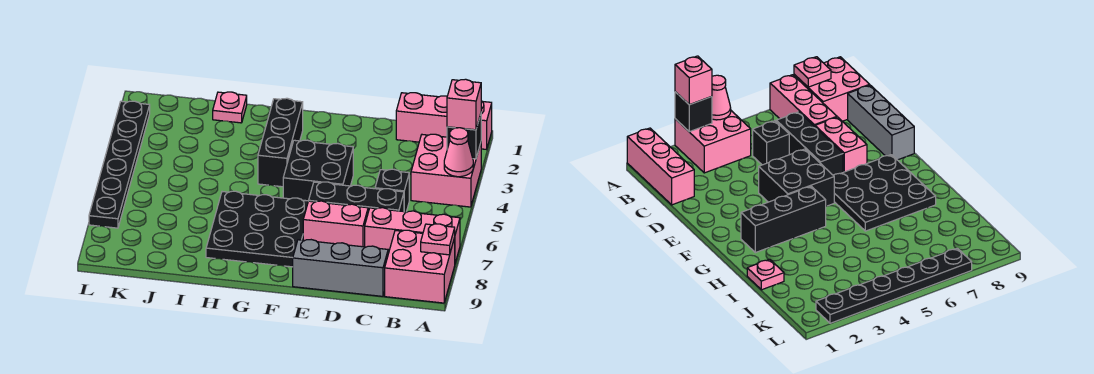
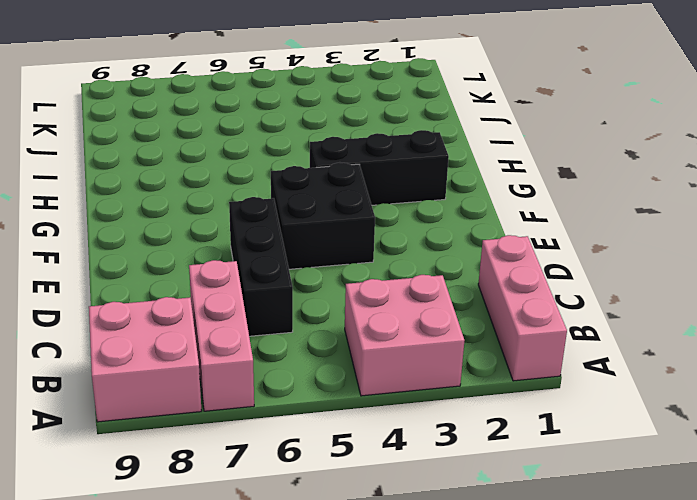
none -> black brick C5 level 1
none -> grey brick C9:E9 level 1
none -> pink brick D7:E7 level 1

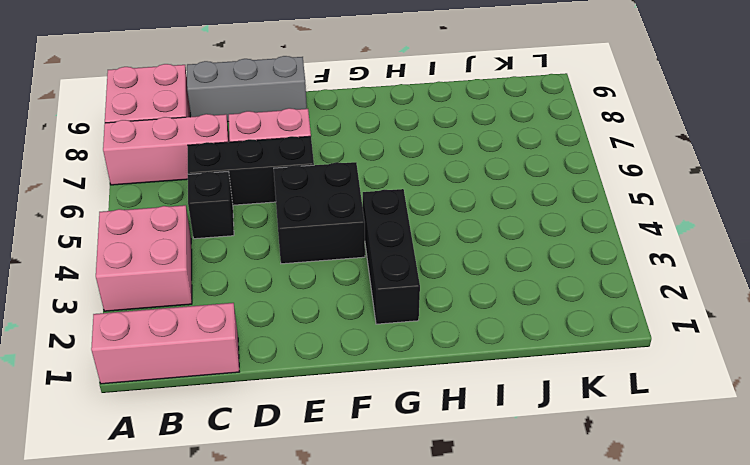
none -> black plate F6:H8 level 1
none -> pink plate I1 level 1
none -> black plate L2:L7 level 1

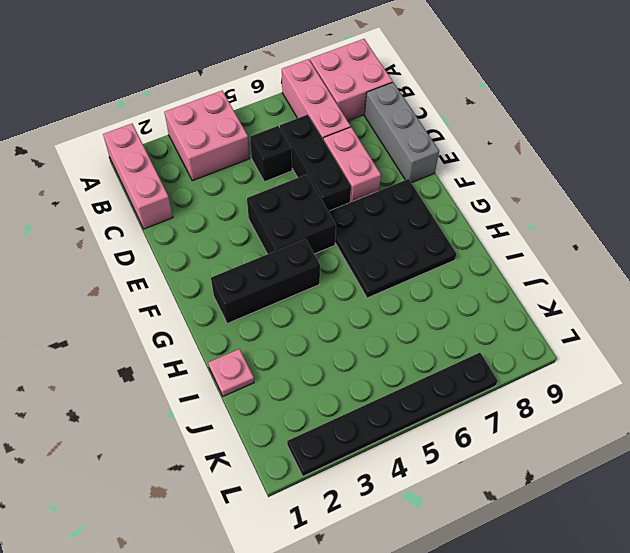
none -> black brick A3 level 2
none -> pink cone A4 level 2
none -> pink plate A8 level 2

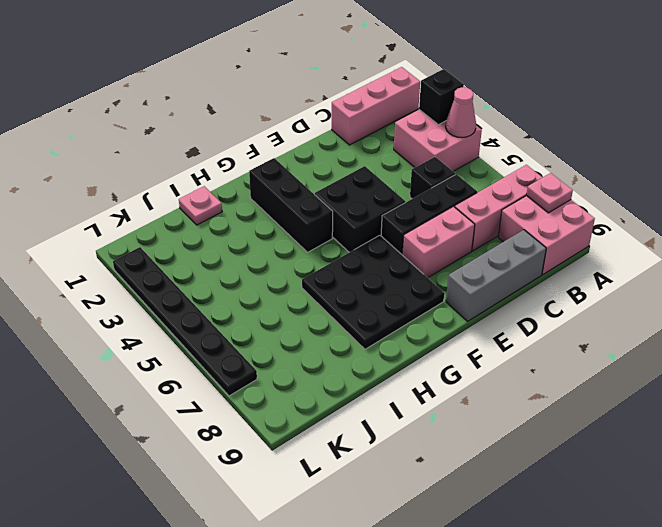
none -> pink brick A3 level 3

